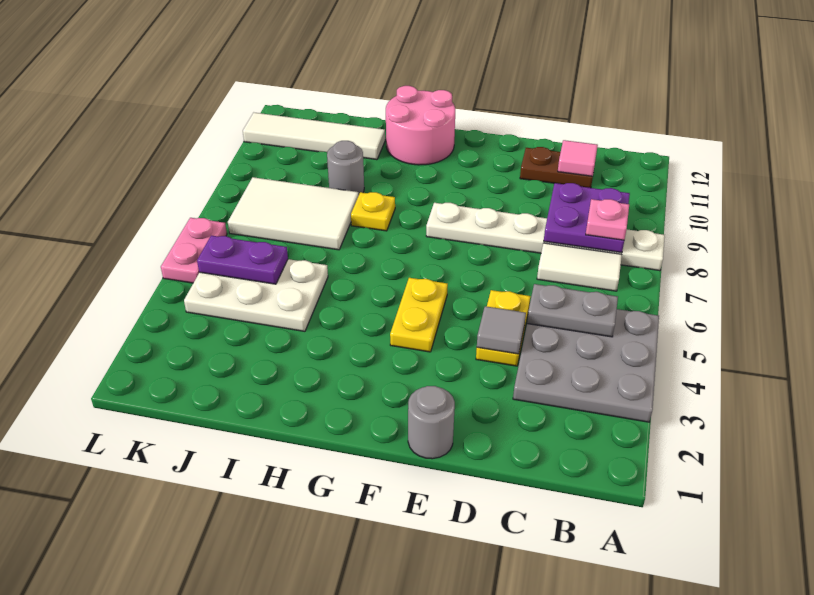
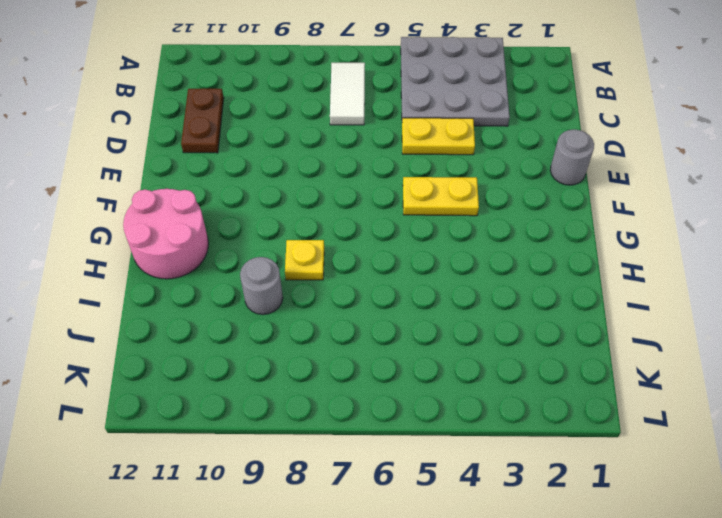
none -> white plate A8:F8 level 1
none -> white plate I4:K5 level 1
none -> white tile I7:K8 level 1

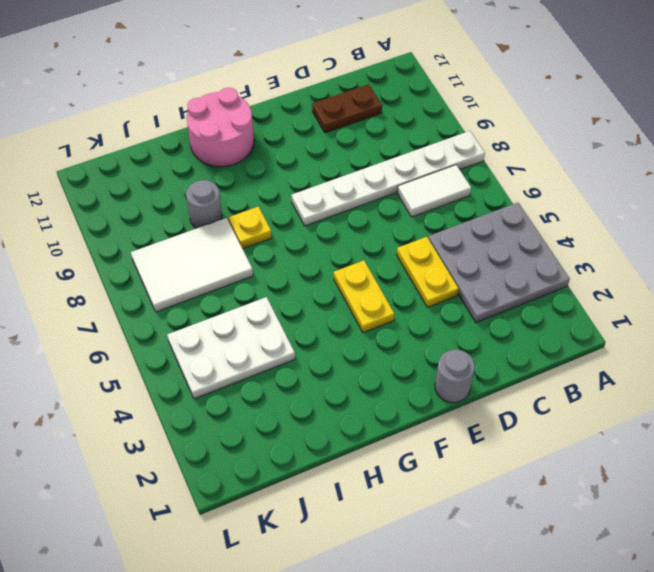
none -> white tile I11:L11 level 1
none -> pink plate L5:L6 level 1
none -> grey plate B5:C5 level 2

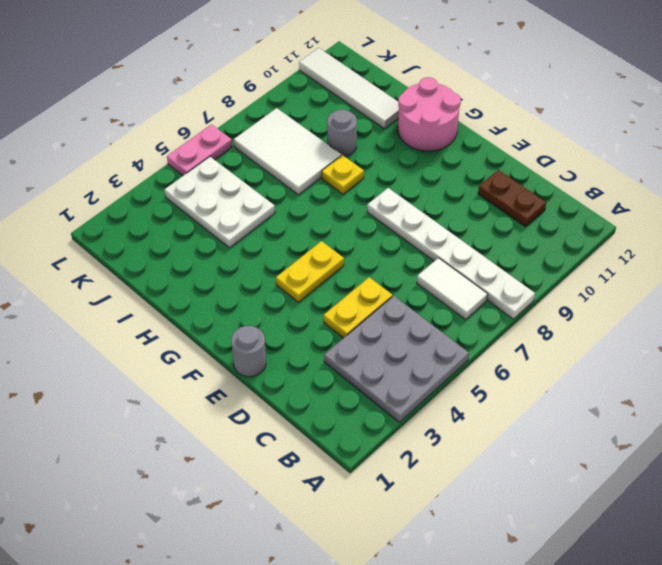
none -> grey plate B5:C5 level 2
none -> purple plate B8:C9 level 2
none -> pink tile C11 level 2

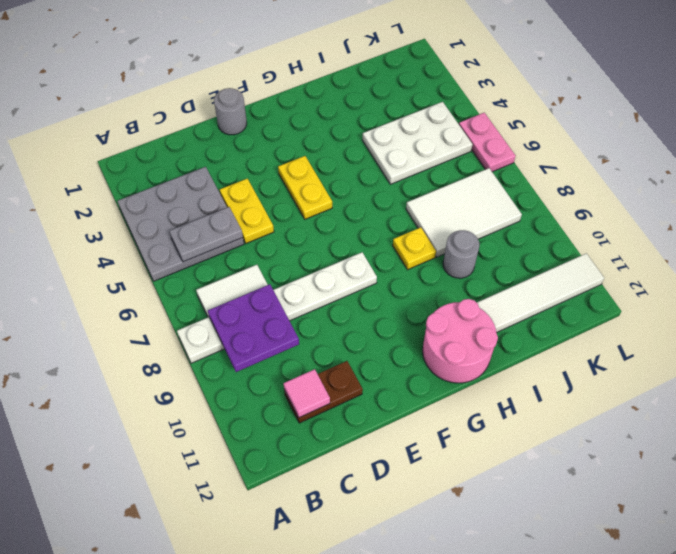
none -> grey tile D4 level 2
none -> purple plate J5:K5 level 2
none -> pink plate B8 level 3

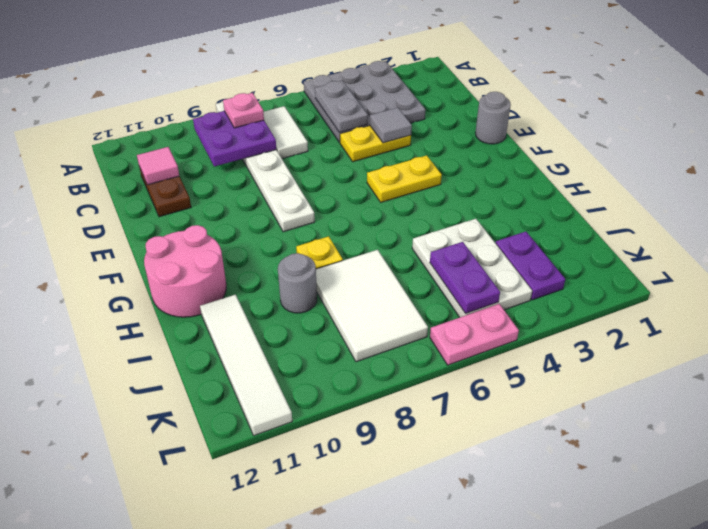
purple plate J3:K3 level 1 -> none

